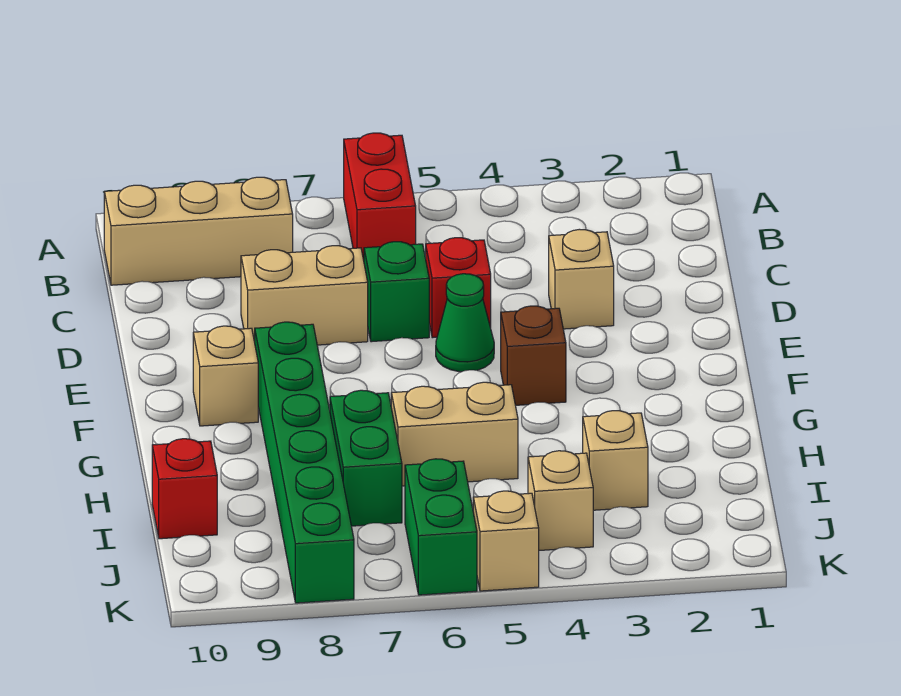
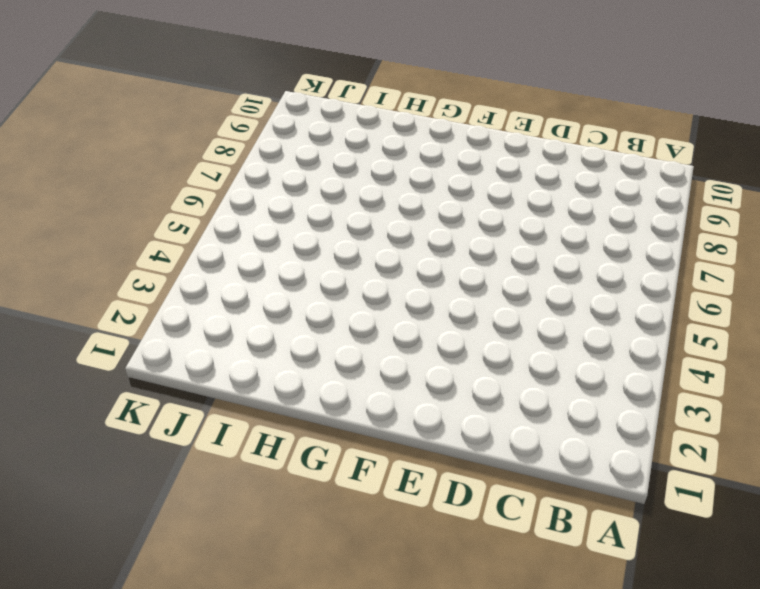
none -> red brick A6:B6 level 1
none -> tan brick B8:B10 level 1
none -> tan brick D3 level 1

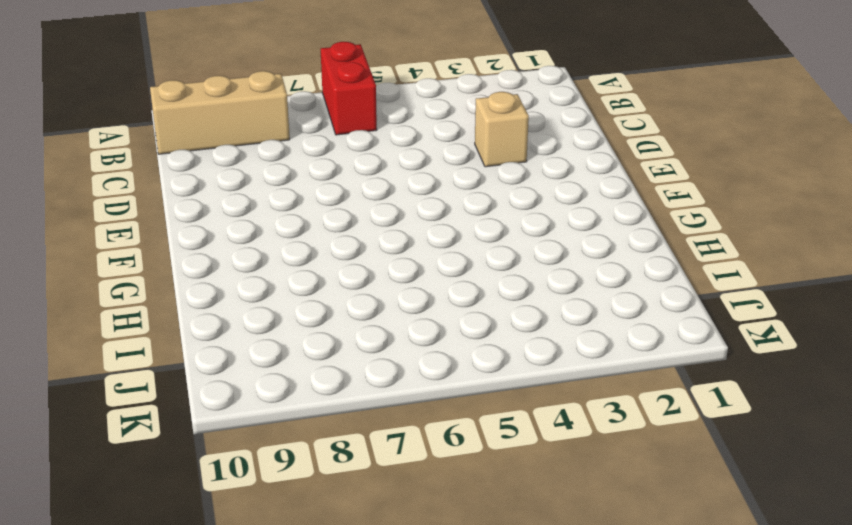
none -> red brick D5 level 1
none -> green brick D6 level 1
none -> tan brick D7:D8 level 1

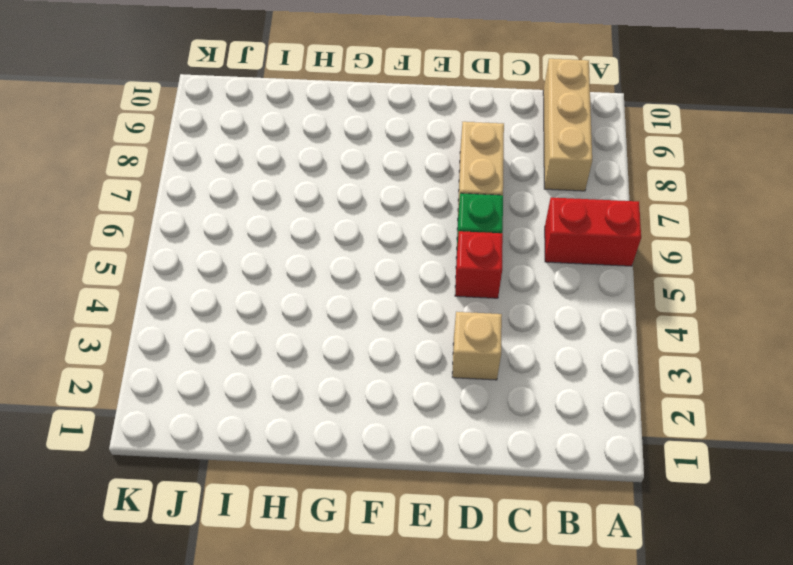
none -> green cone E5 level 1
none -> brown brick F4 level 1
none -> green brick F8:K8 level 1

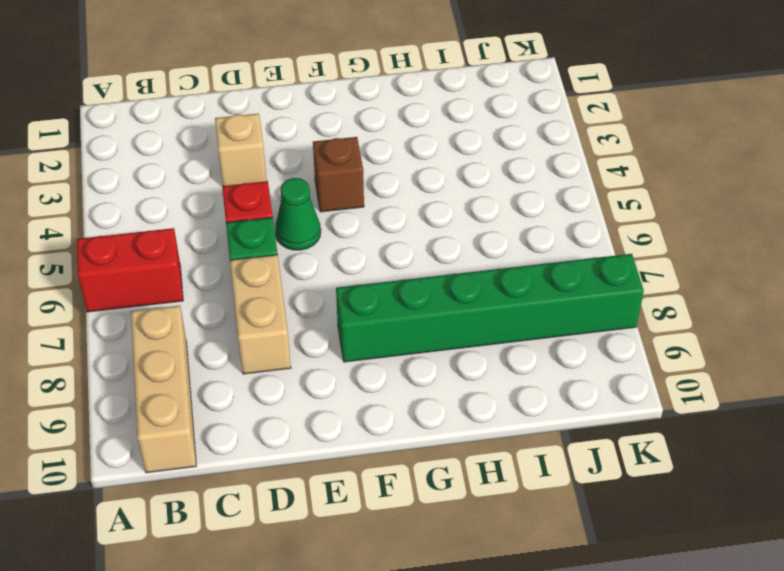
none -> tan brick F9 level 1
none -> tan brick H5:H6 level 1
none -> green brick H7:I7 level 1

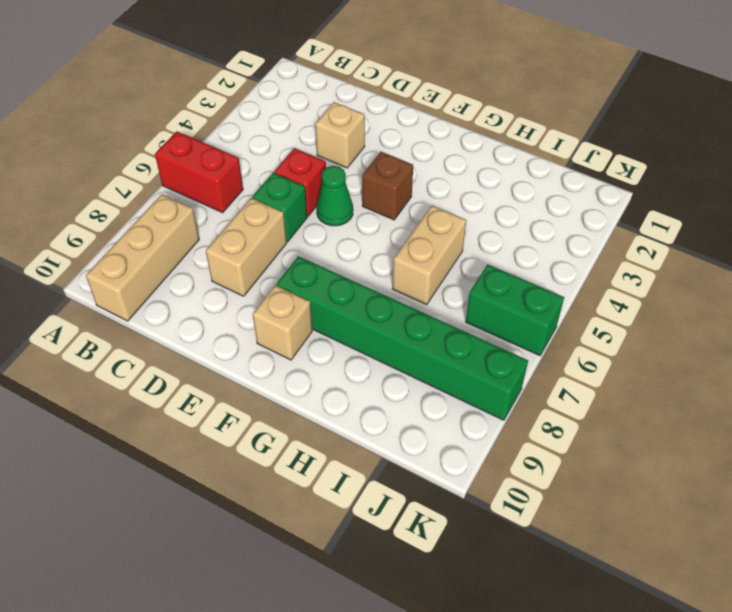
none -> green brick H7:I7 level 1
none -> tan brick I3 level 1
none -> red brick I10 level 1

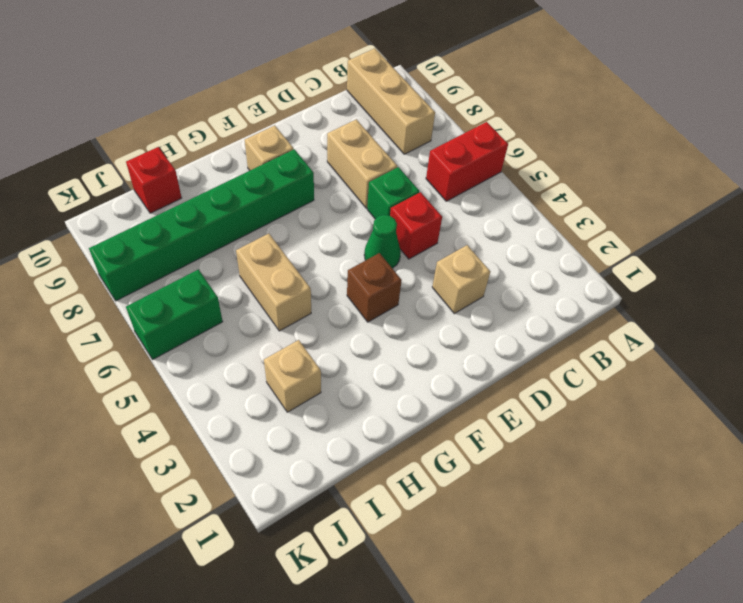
none -> green brick H7:I7 level 1
none -> tan brick J4 level 1
none -> tan brick K5 level 1

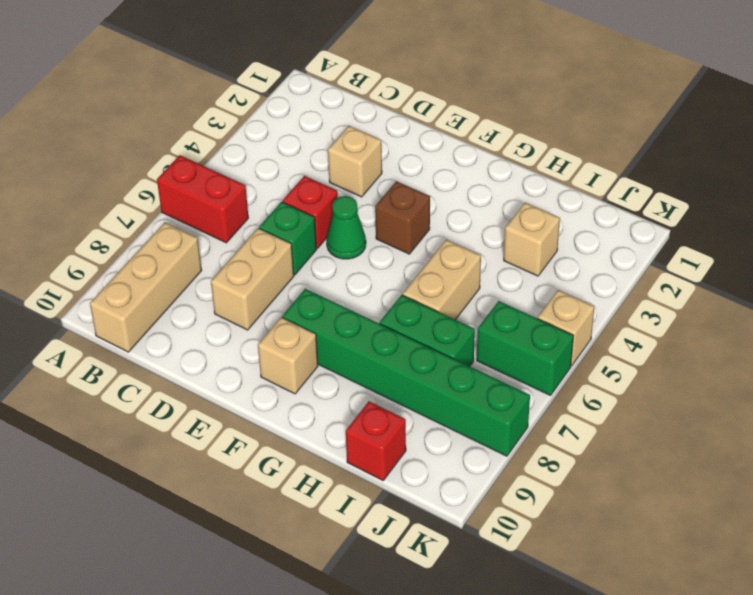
none -> tan brick J4 level 1

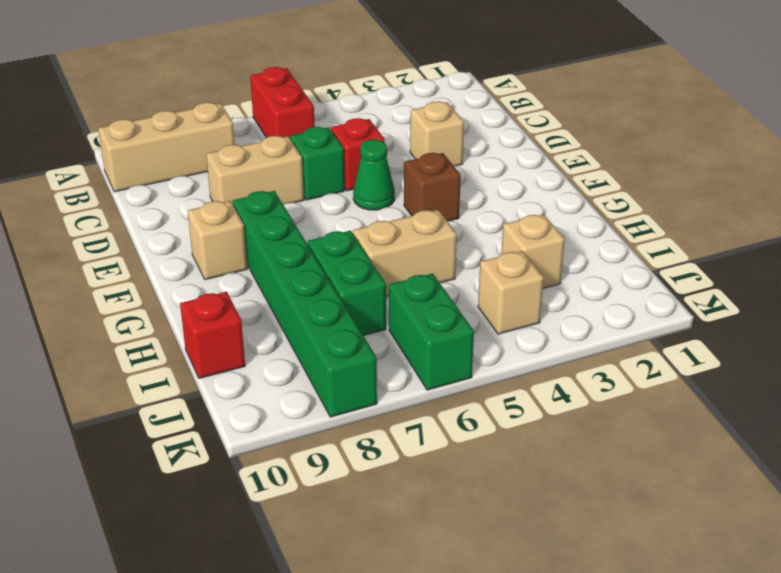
none -> tan brick K5 level 1

